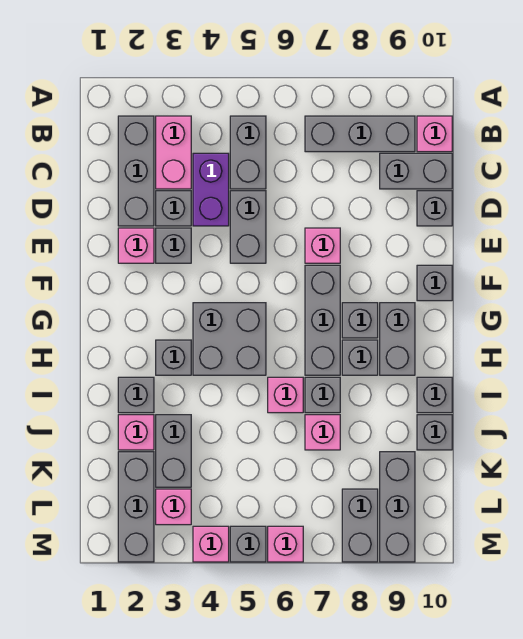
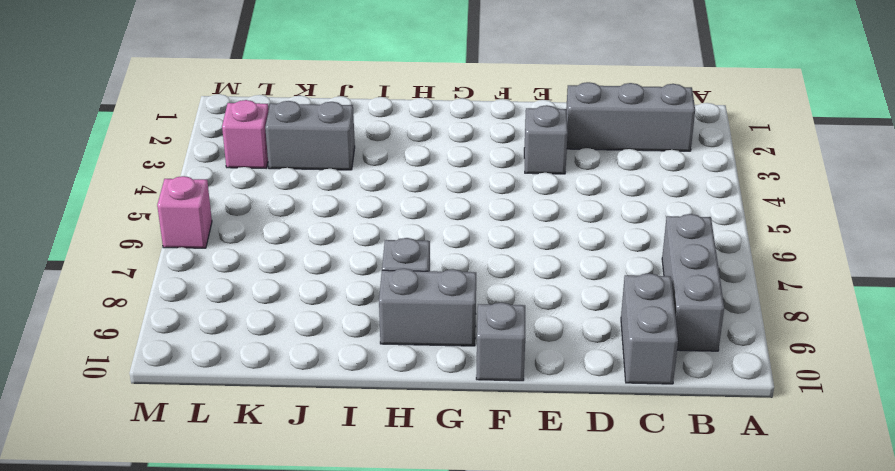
none -> pink brick B3:C3 level 1
none -> grey brick B5:C5 level 1
none -> pink brick B10 level 1
none -> purple brick C4:D4 level 1

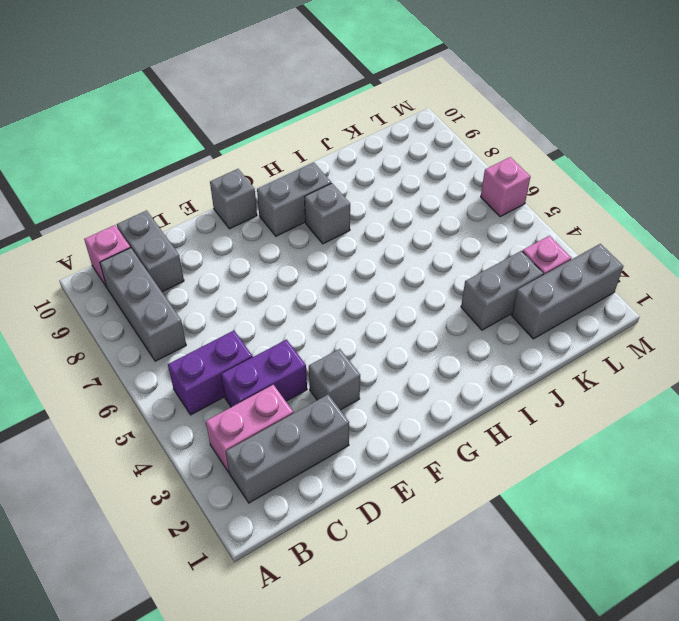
purple brick B5:C5 level 1 -> grey brick B5:C5 level 1
none -> grey brick D3 level 1
none -> grey brick D5:E5 level 1
none -> grey brick D10 level 1
none -> pink brick E2 level 1

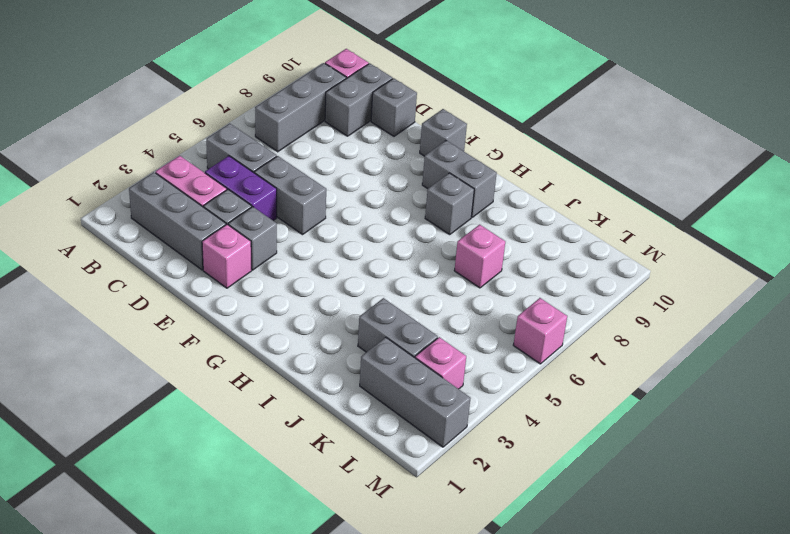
none -> pink brick E7 level 1
none -> grey brick F7:H7 level 1
none -> grey brick G4:H5 level 1
none -> grey brick G8 level 1

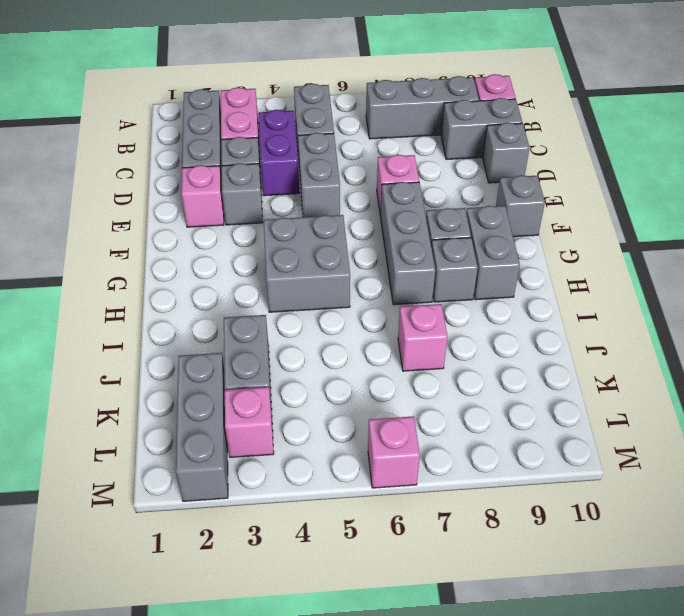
none -> grey brick H3 level 1
none -> grey brick I2 level 1
none -> pink brick I6 level 1
none -> grey brick I7 level 1

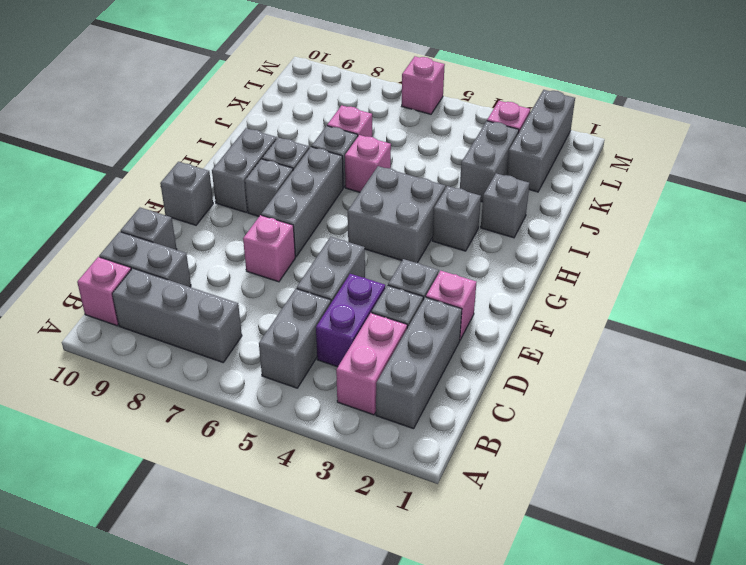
none -> grey brick I10 level 1
none -> pink brick J2 level 1
none -> grey brick J10 level 1
none -> grey brick K9:M9 level 1

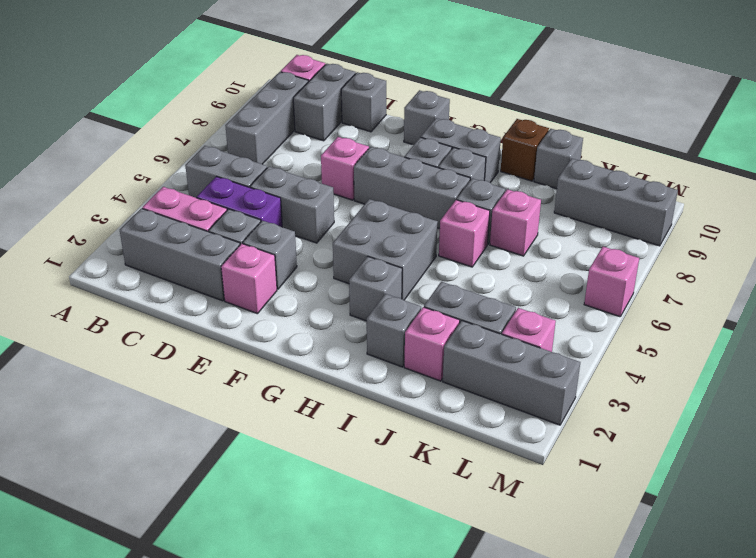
brown brick I10 level 1 -> grey brick I10 level 1
none -> grey brick L8:M8 level 1
none -> pink brick M4 level 1
none -> grey brick M5 level 1

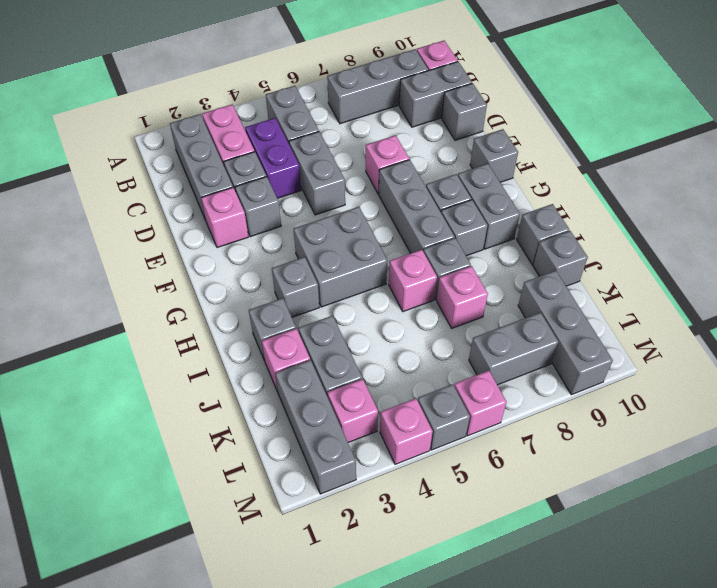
grey brick L7:L8 level 1 -> grey brick L8:M8 level 1

